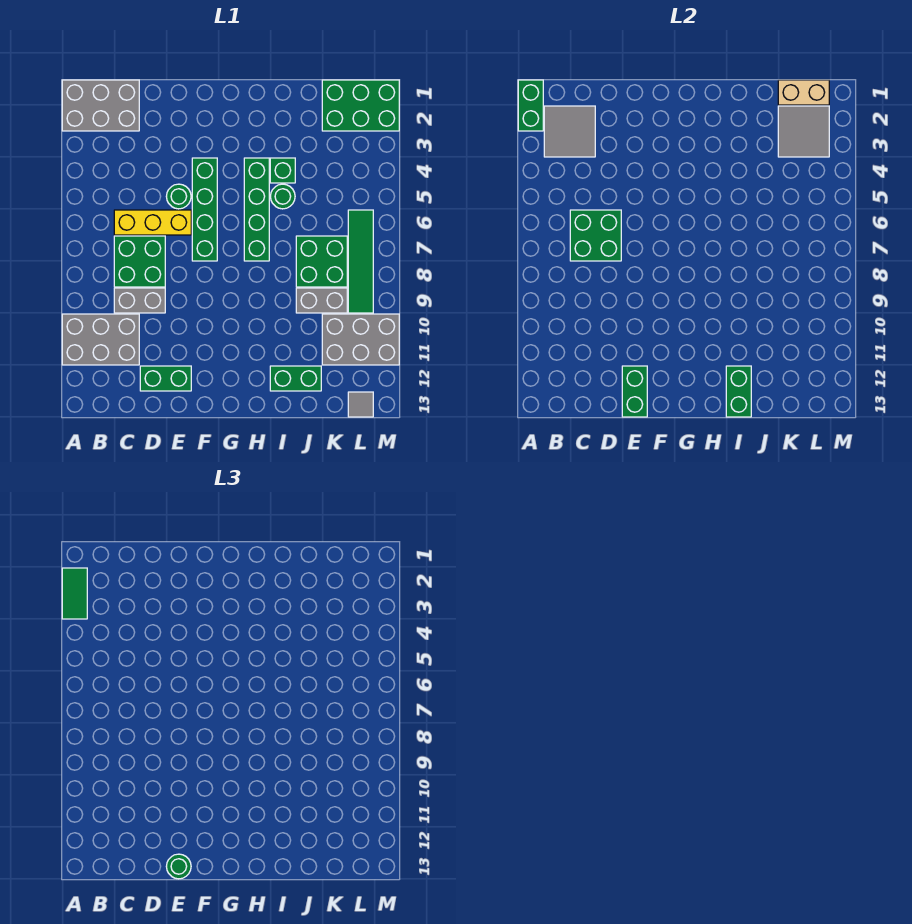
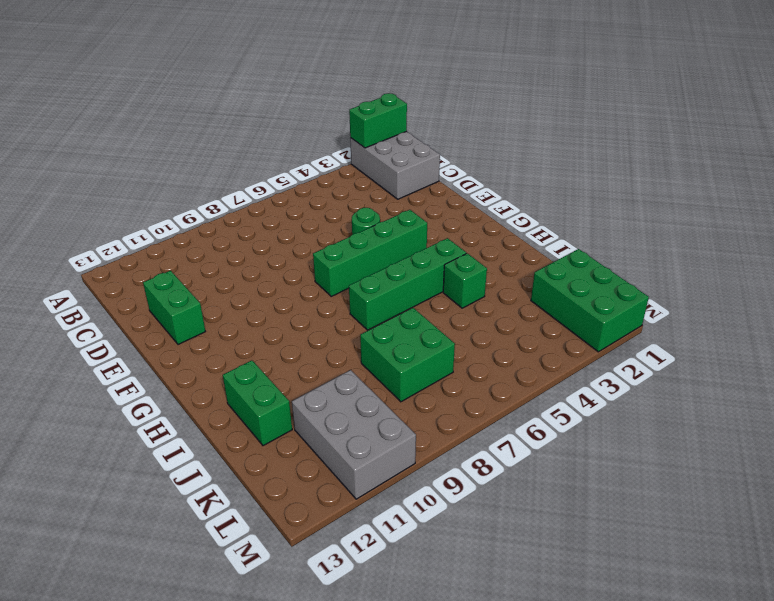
none -> grey brick A10:C11 level 1
none -> yellow brick C6:E6 level 1
none -> green brick C7:D8 level 1

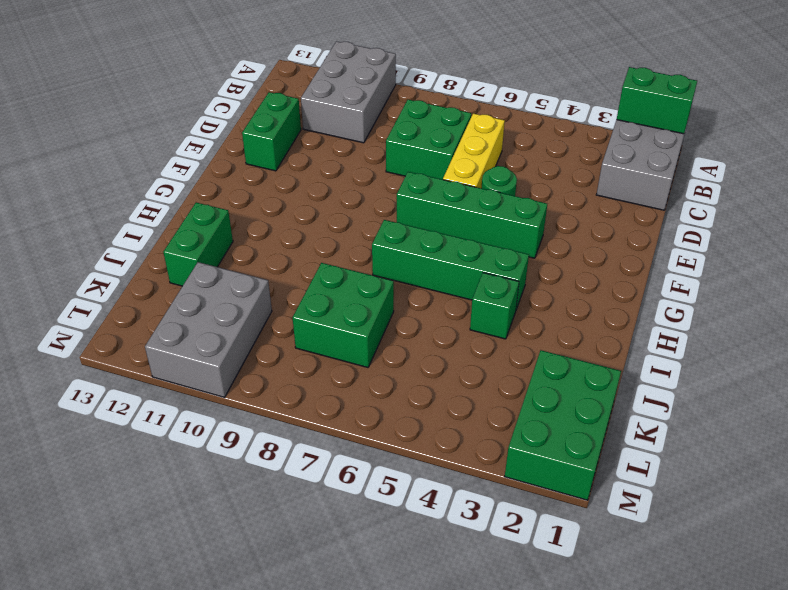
none -> grey brick C9:D9 level 1
none -> green round brick I5 level 1
none -> grey brick J9:K9 level 1

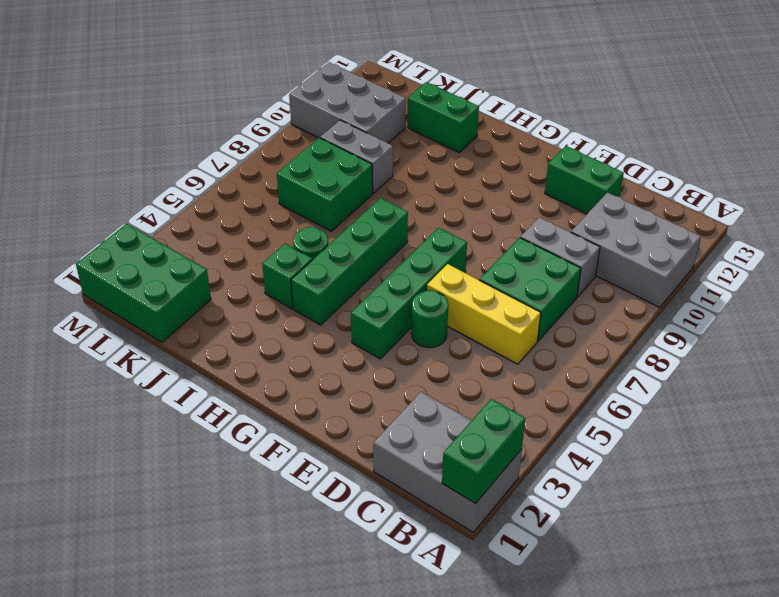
none -> green tile L6:L9 level 1
none -> grey tile L13 level 1
none -> grey tile B2:C3 level 2

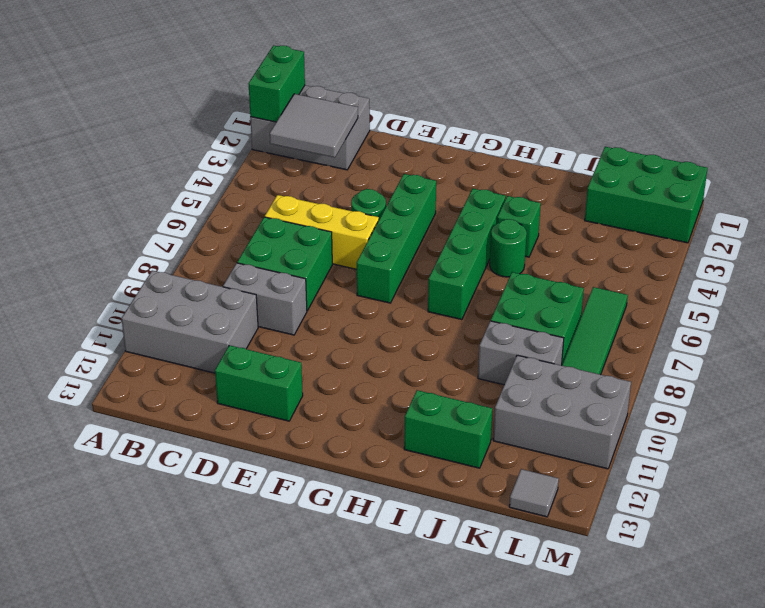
none -> green brick C6:D7 level 2
none -> green brick E12:E13 level 2
none -> green brick I12:I13 level 2

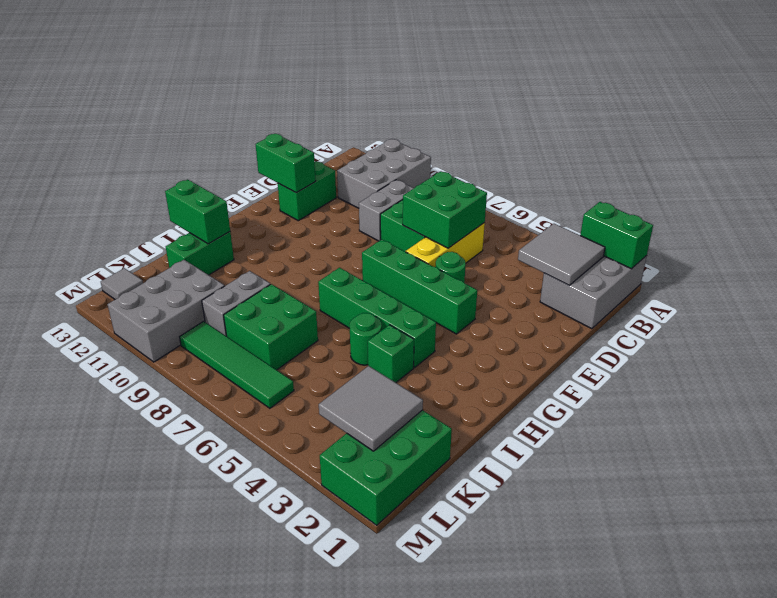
none -> tan brick K1:L1 level 2
none -> green tile A2:A3 level 3
none -> green round brick E13 level 3

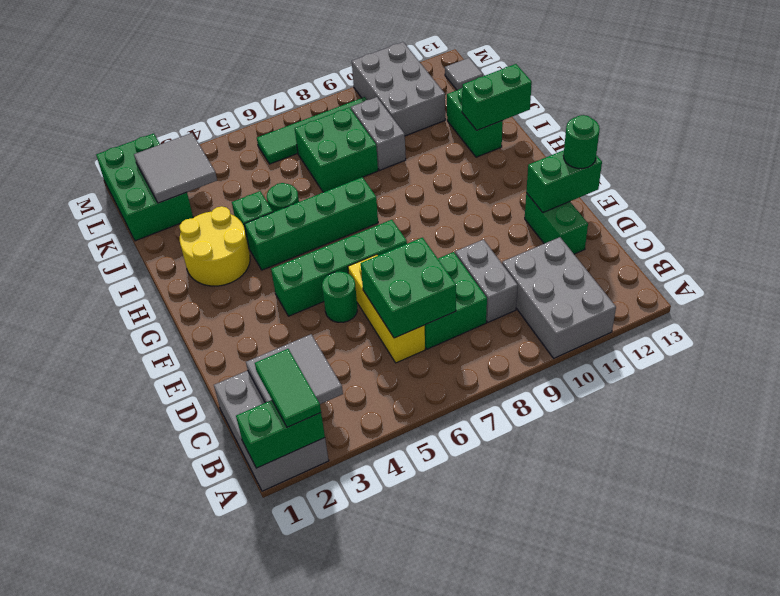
green tile A2:B2 level 3 -> green tile A2:A3 level 3
yellow round brick H2:I3 level 1 -> none
none -> tan brick K1:L1 level 2

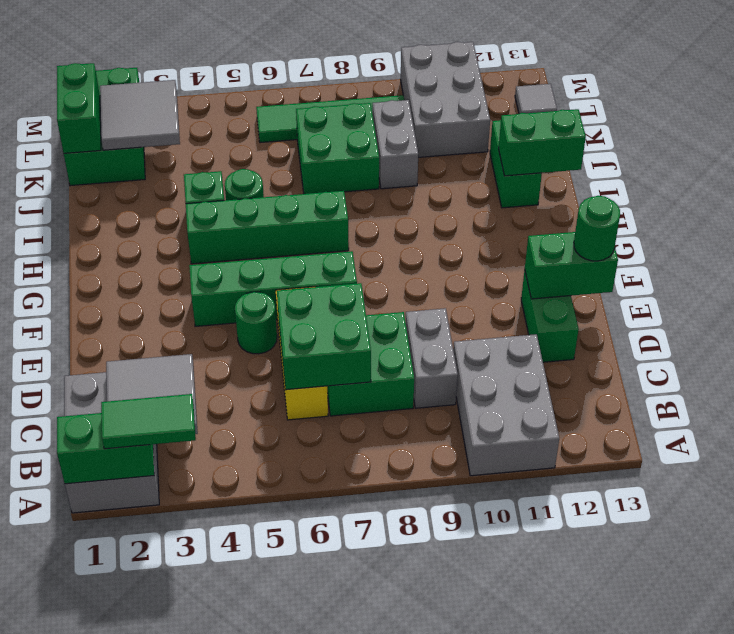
green brick K1:L1 level 2 -> tan brick K1:L1 level 2

